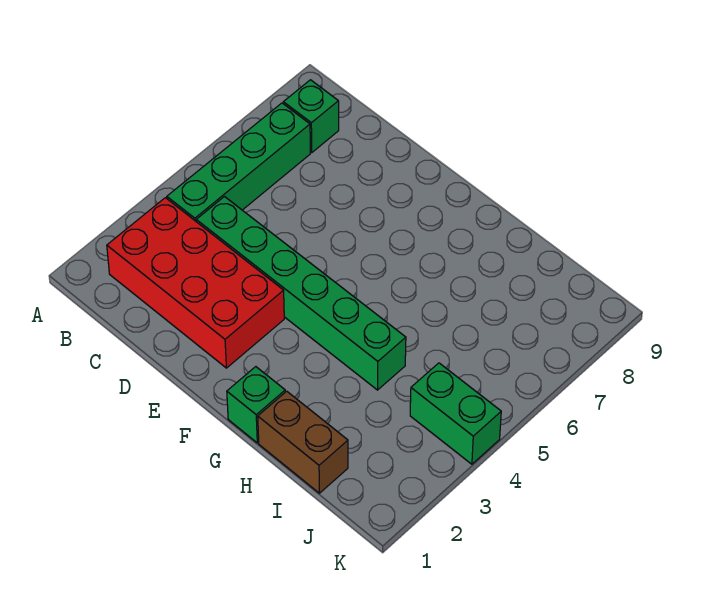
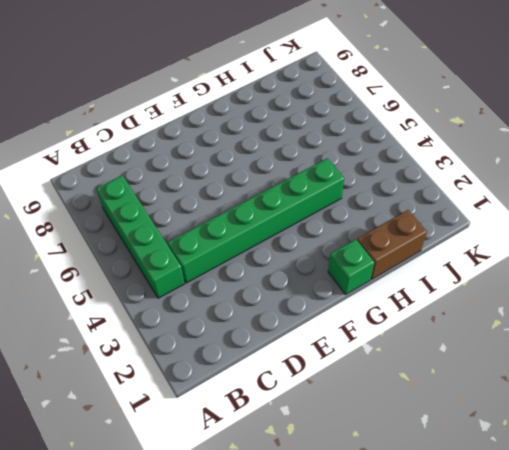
none -> red brick B2:E3 level 1
none -> green brick B8 level 1

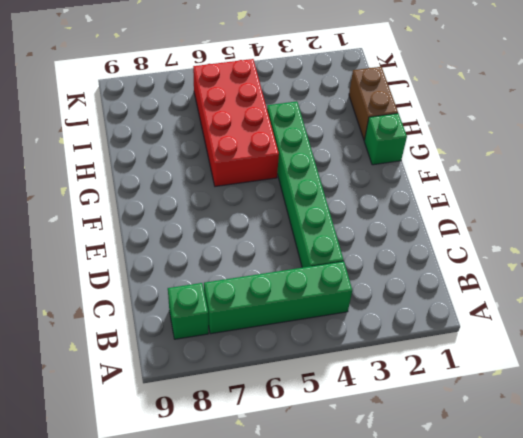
red brick G5:J6 level 1 -> red brick B2:E3 level 1
none -> green brick J4:K4 level 1

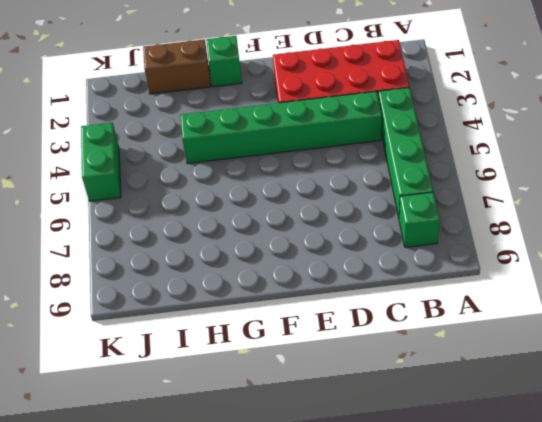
green brick K4:K5 level 1 -> green brick J4:K4 level 1

